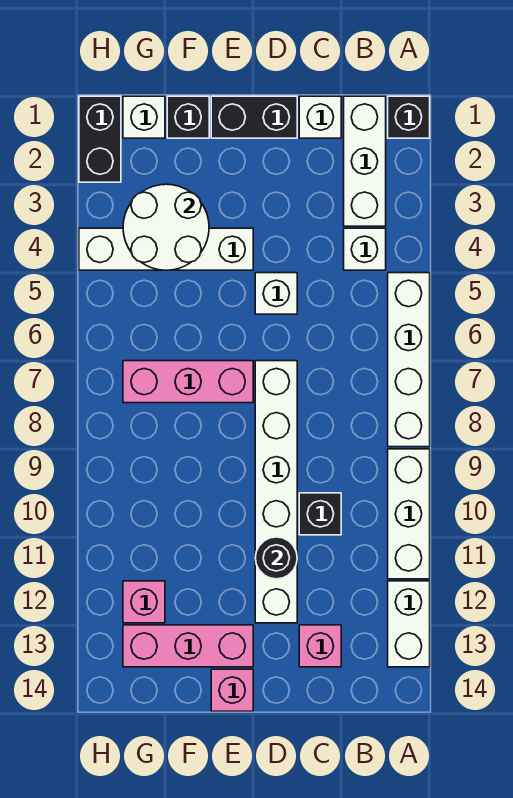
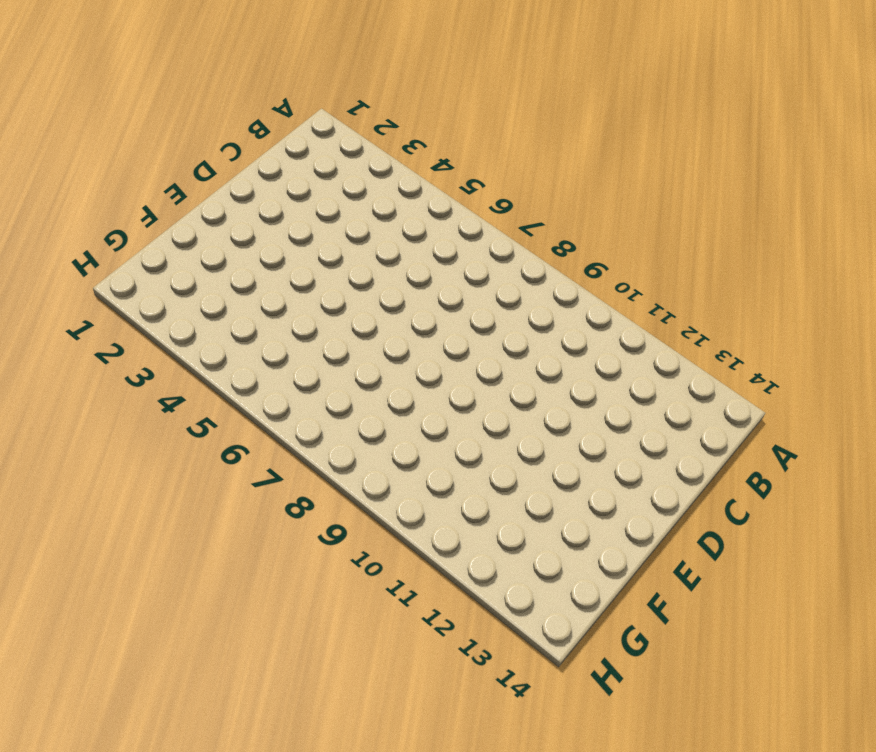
none -> black brick A1 level 1
none -> white brick A5:A8 level 1
none -> white brick A9:A11 level 1

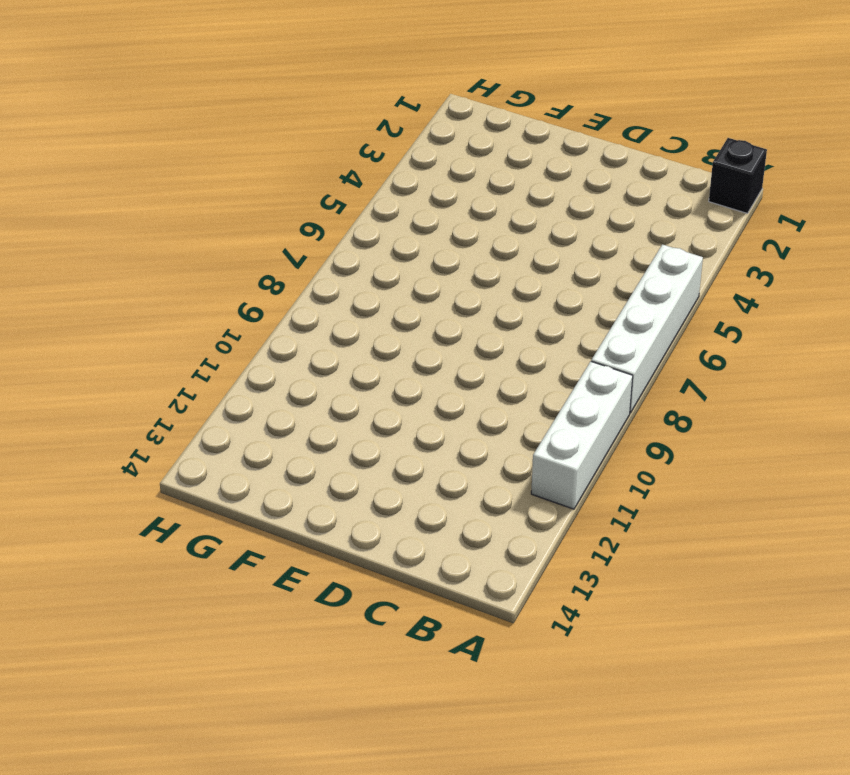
none -> white brick A12:A13 level 1
none -> white brick B1:B3 level 1
none -> white brick B4 level 1

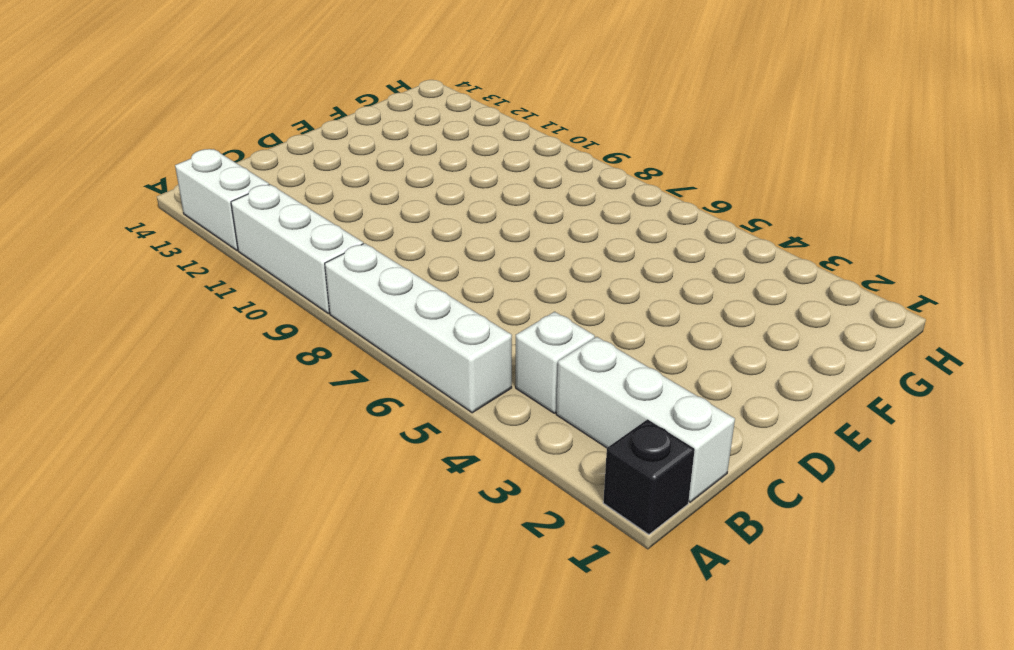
none -> white brick C1 level 1
none -> black brick C10 level 1
none -> pink brick C13 level 1

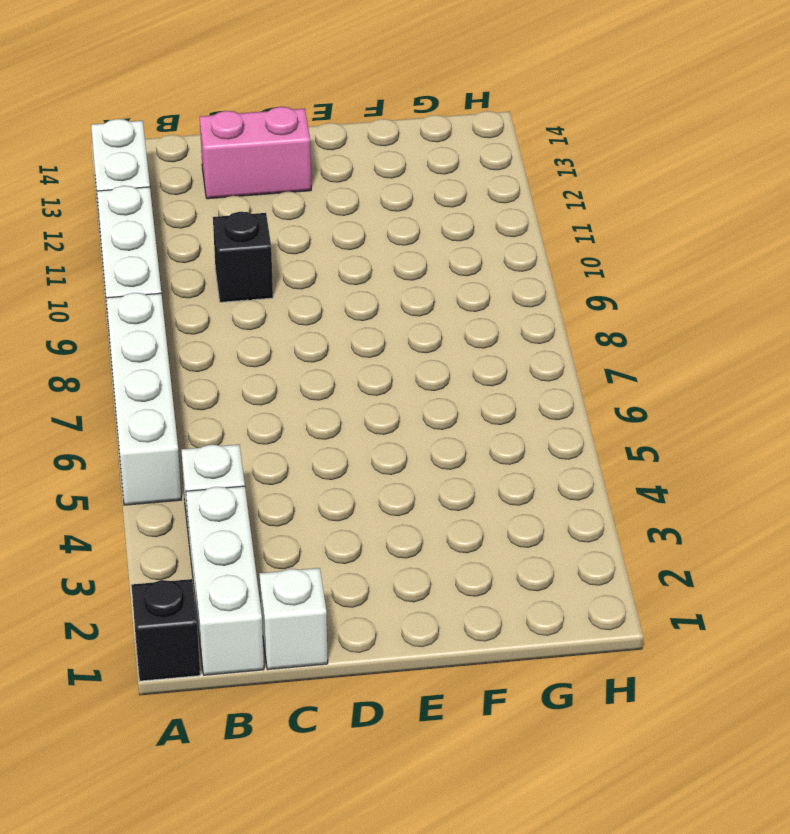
pink brick C13:D13 level 1 -> pink brick C13 level 1
none -> black brick D1:E1 level 1
none -> white brick D5 level 1
none -> white brick D7:D12 level 1

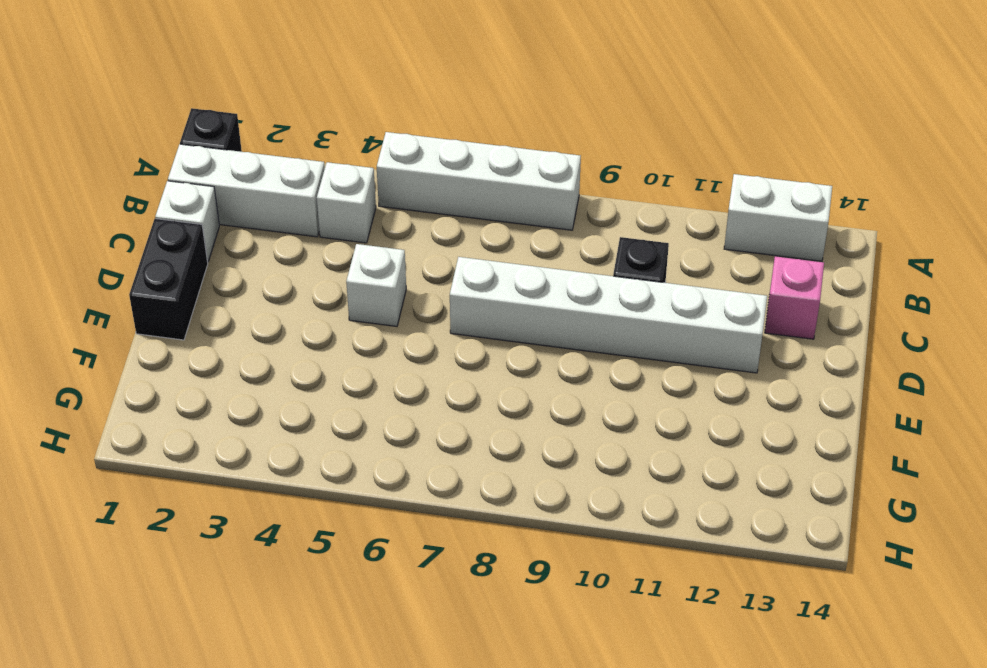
none -> white brick A9:A11 level 1
none -> white brick E4:H4 level 1
none -> pink brick E7:G7 level 1

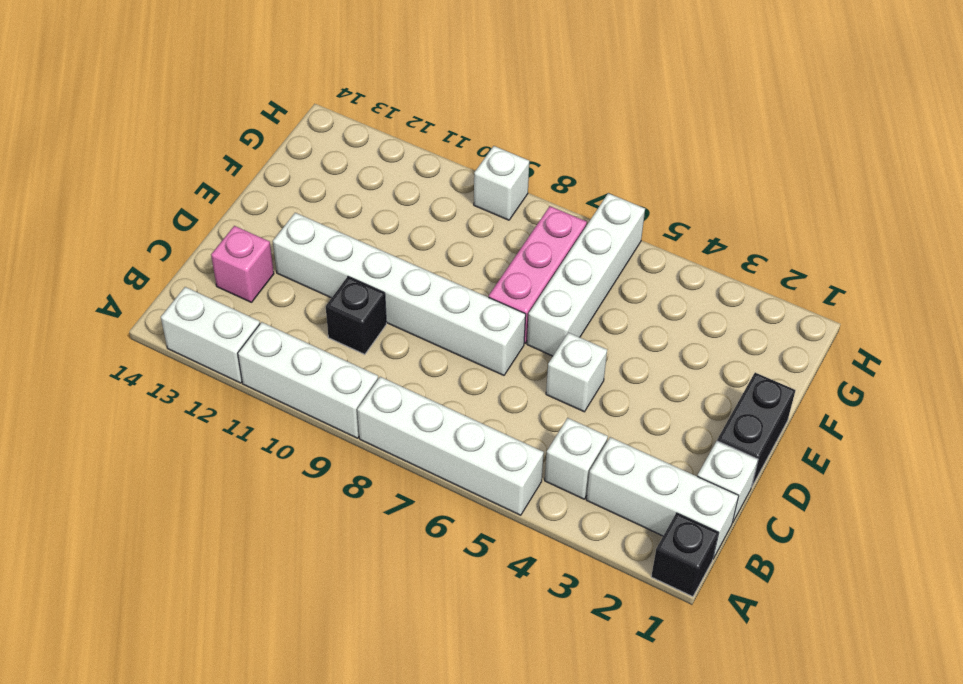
white brick E6:H6 level 1 -> white brick E4:H4 level 1
white brick H9 level 1 -> white brick G1 level 1
none -> pink brick E13:G13 level 1
none -> pink brick E14 level 1
none -> black brick F1 level 1

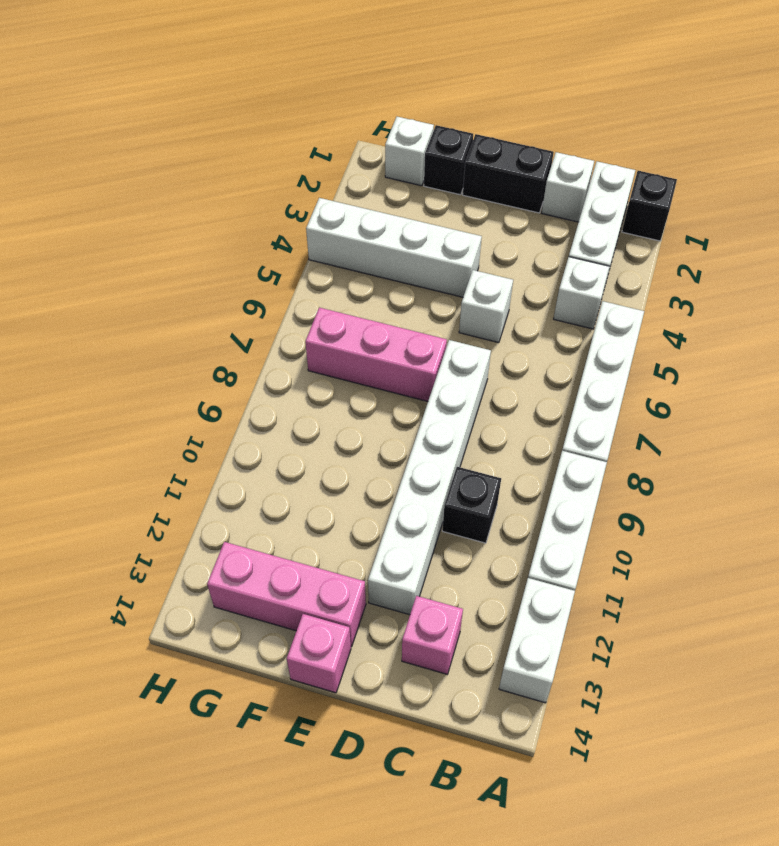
none -> pink brick G12 level 1
none -> black brick H1:H2 level 1
none -> black round brick D11 level 2

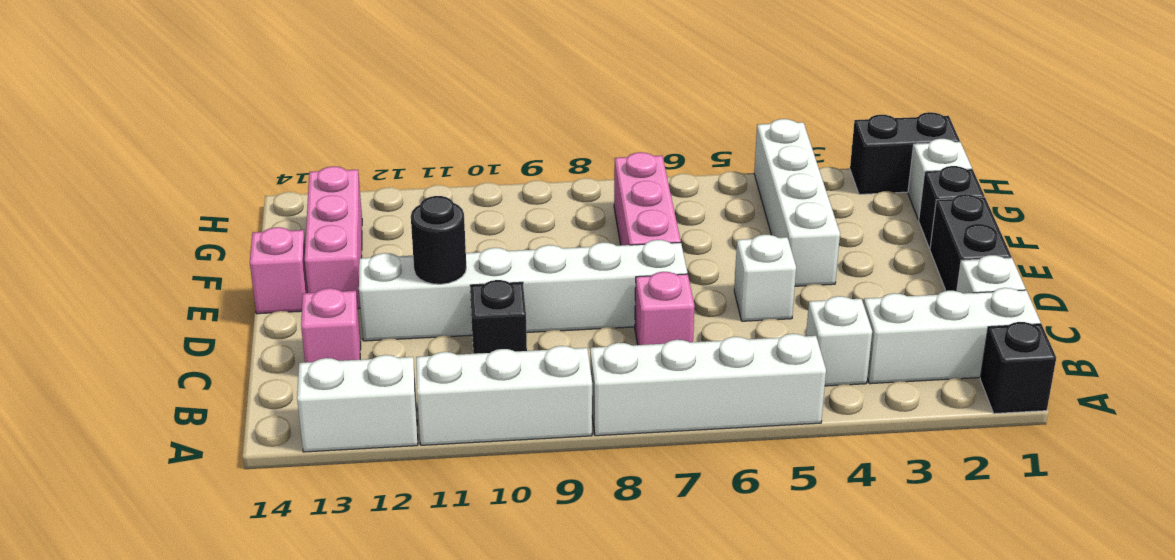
pink brick C7 level 1 -> pink brick G12 level 1
none -> white round brick F3:G4 level 2

